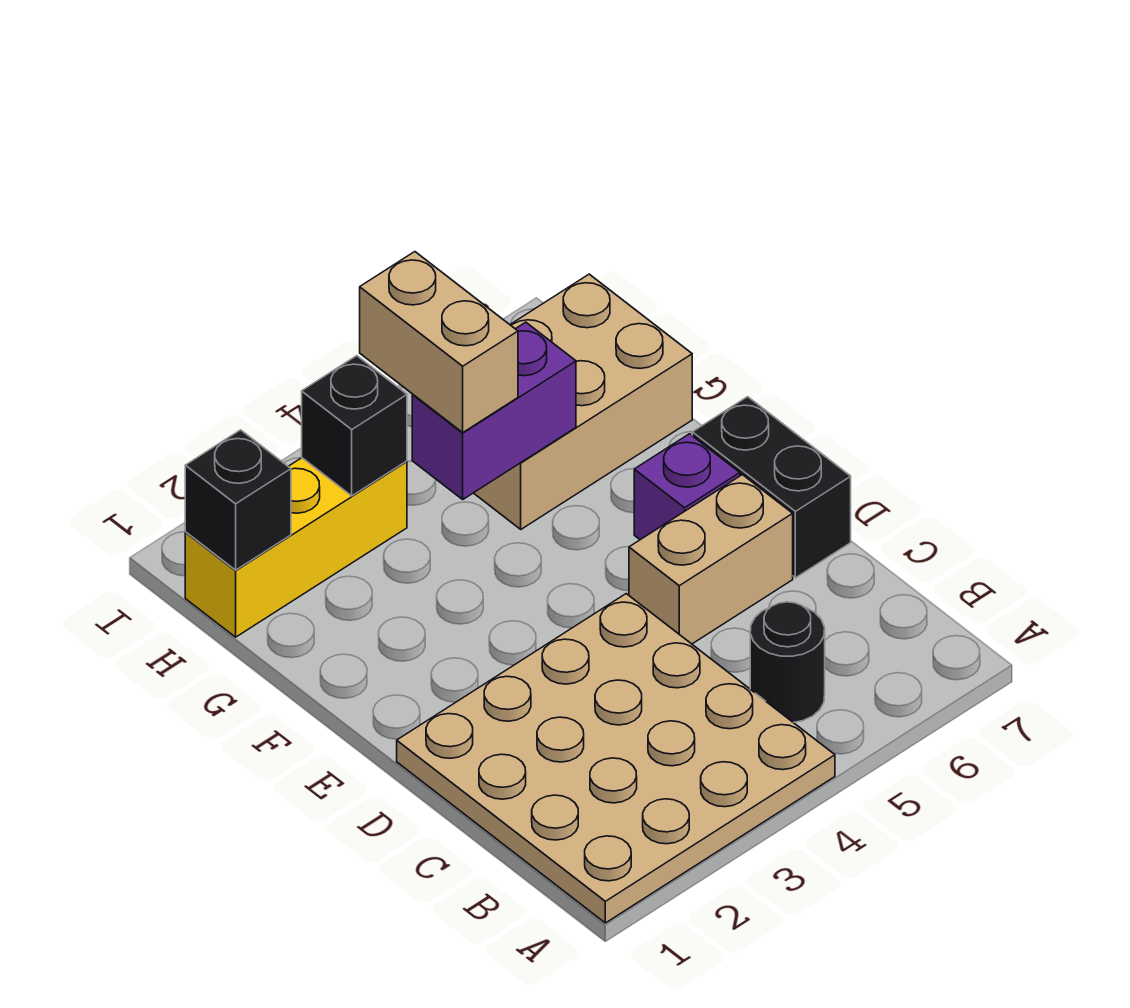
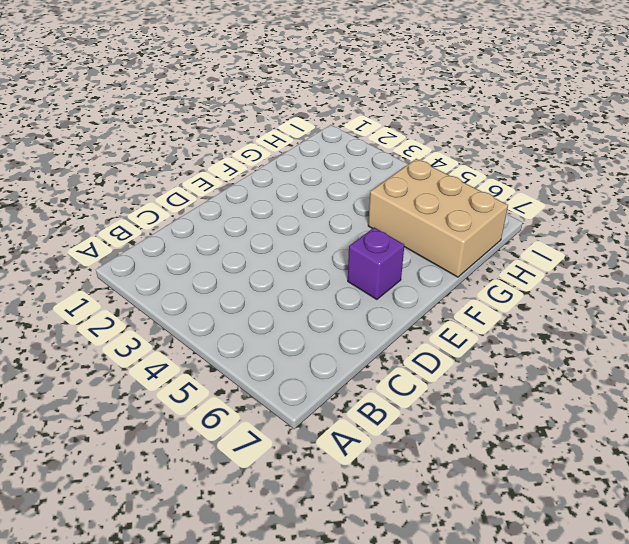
none -> tan plate A1:D4 level 1
none -> black round brick B5 level 1

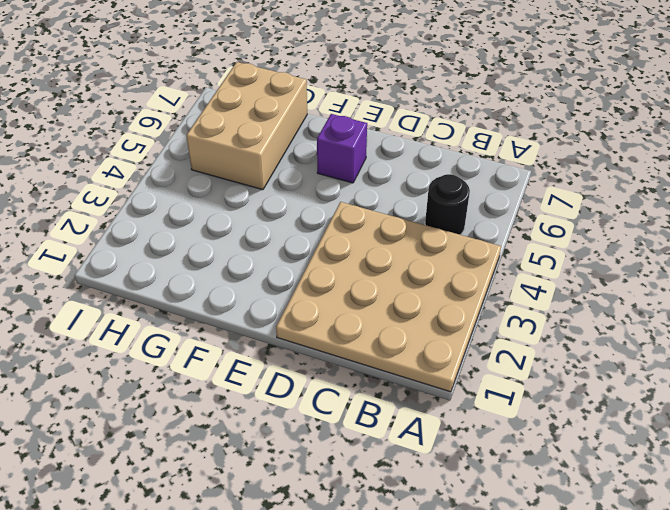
none -> tan brick D5:D6 level 1
none -> black brick D7:E7 level 1

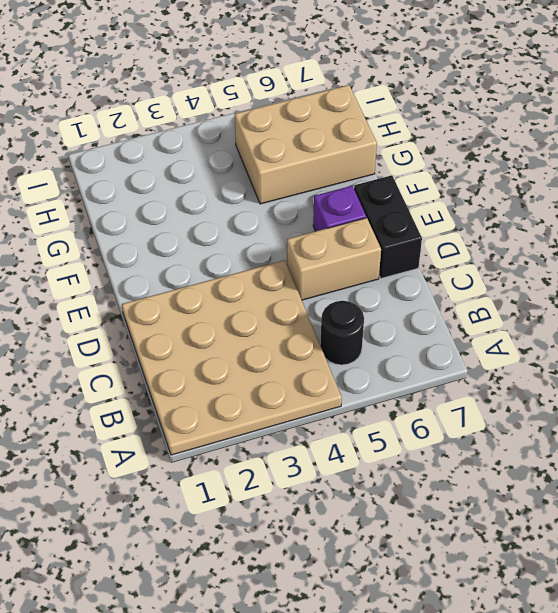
none -> yellow brick H1:H3 level 1
none -> purple brick G4:G5 level 2

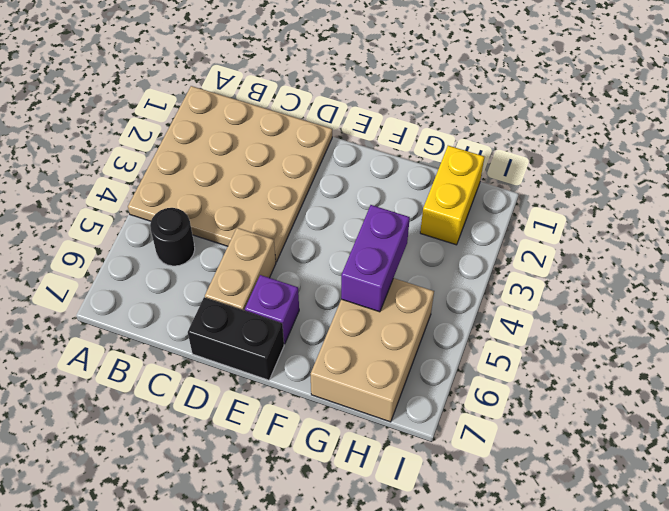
yellow brick H1:H2 level 1 -> yellow brick H1:H3 level 1
none -> black brick H1 level 2
none -> black brick H3 level 2

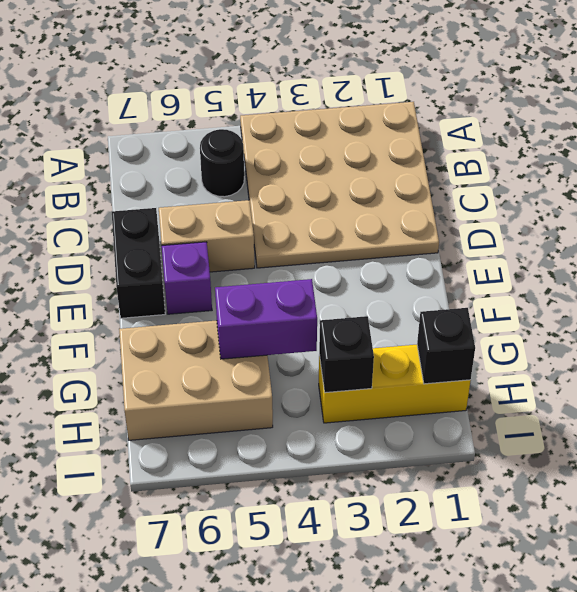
none -> tan brick G4:H4 level 3

